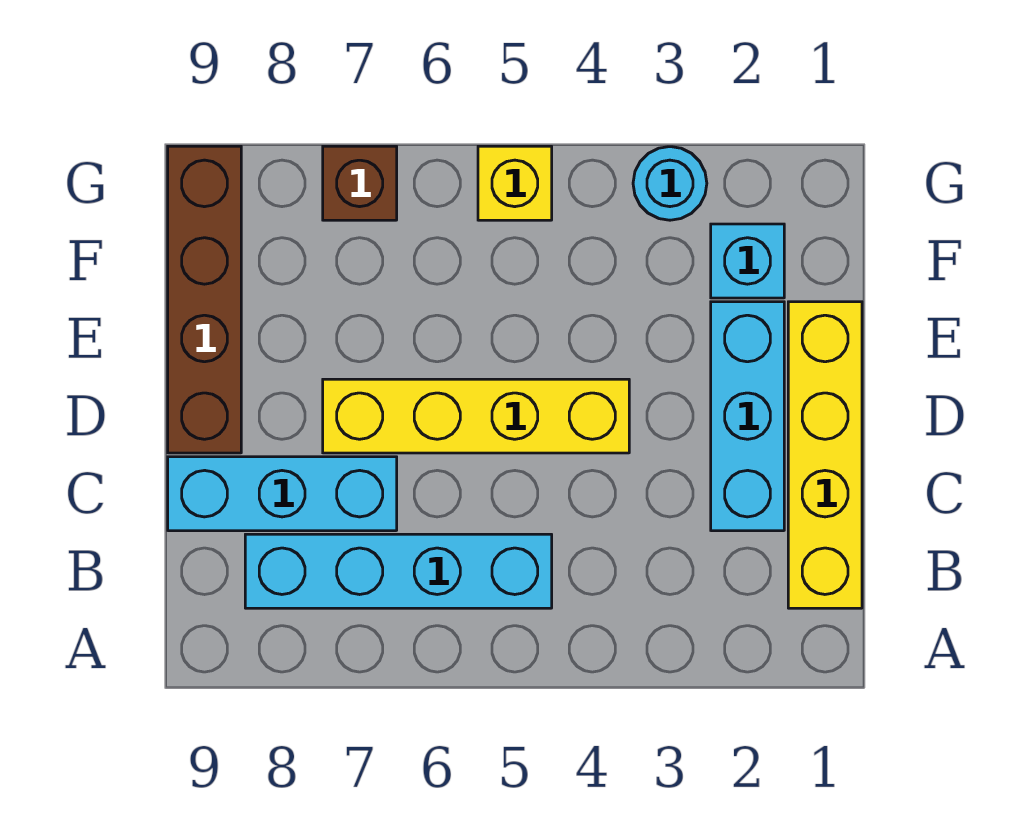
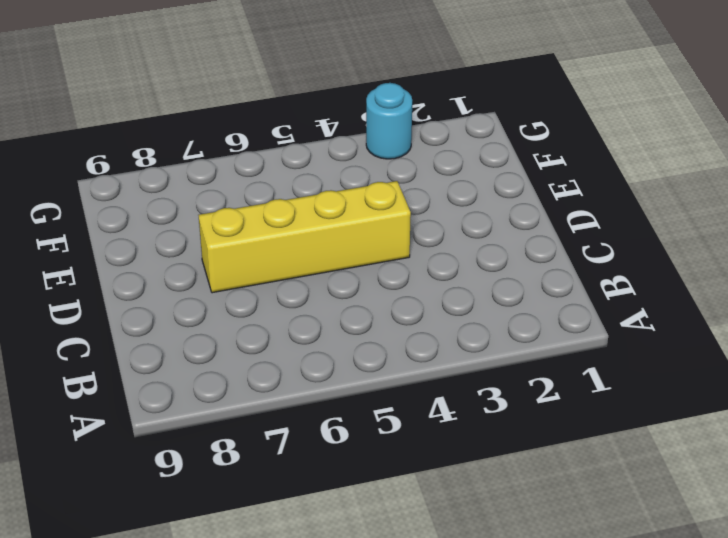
none -> yellow brick B1:E1 level 1
none -> cyan brick B5:B8 level 1

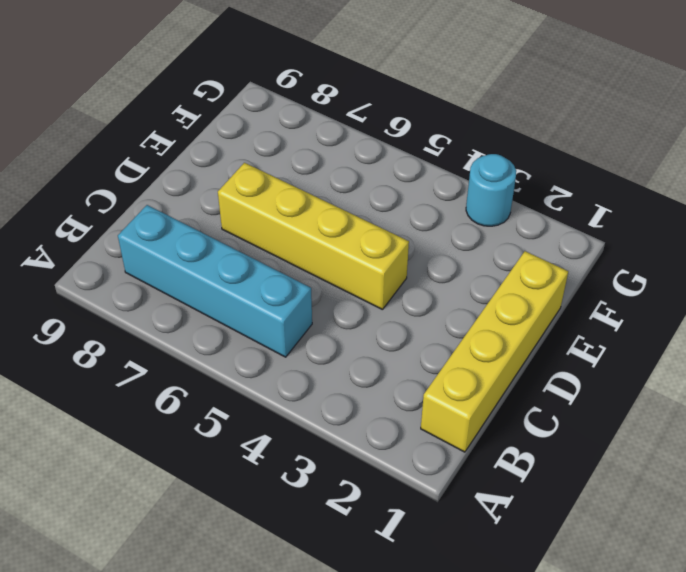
none -> cyan brick C2:E2 level 1
none -> cyan brick C7:C9 level 1

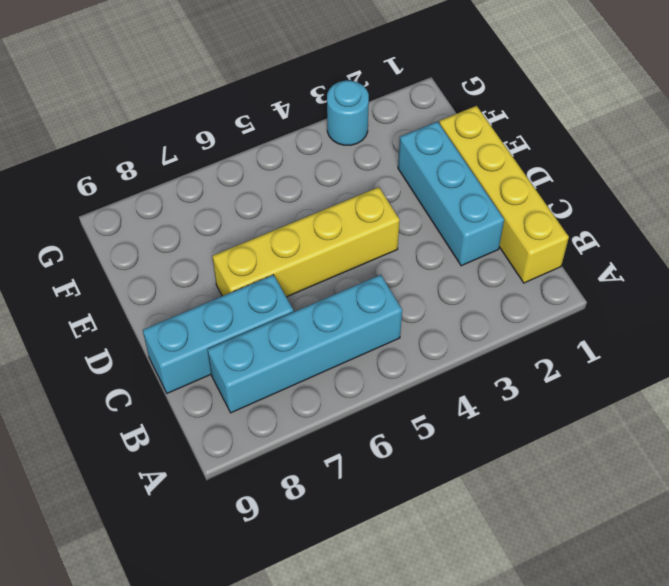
none -> brown brick D9:G9 level 1
none -> cyan brick F2 level 1

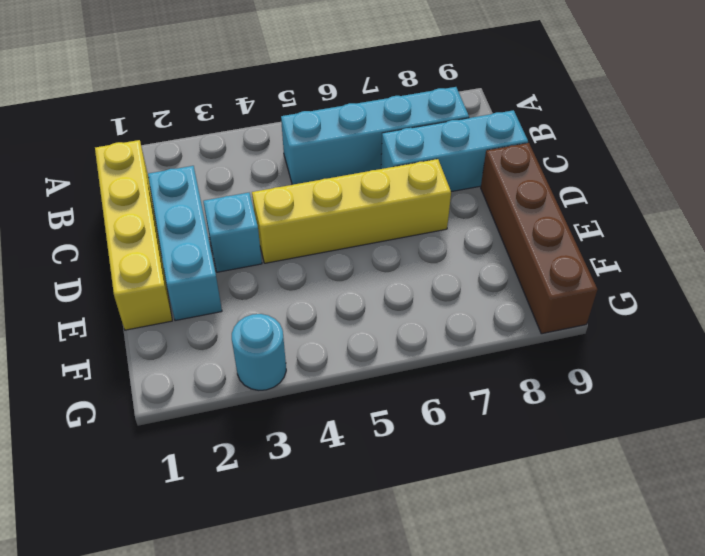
cyan brick D3 level 1 -> cyan brick F2 level 1
none -> yellow brick G5 level 1
none -> brown brick G7 level 1

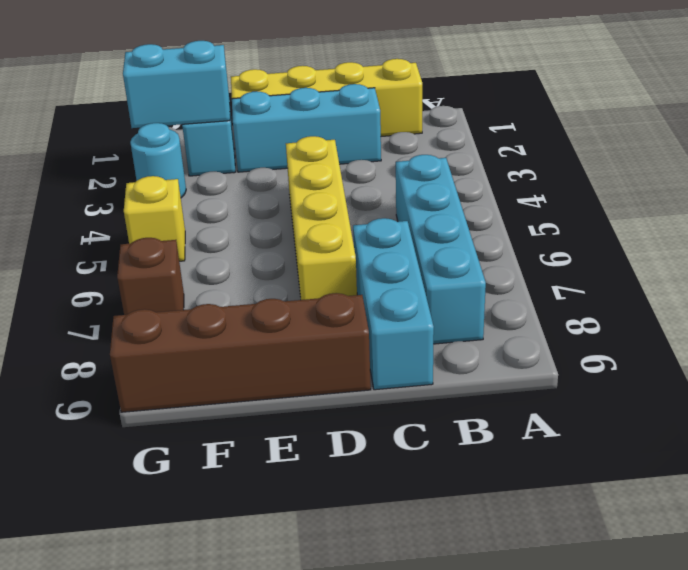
cyan brick F2:G2 level 2 -> none

